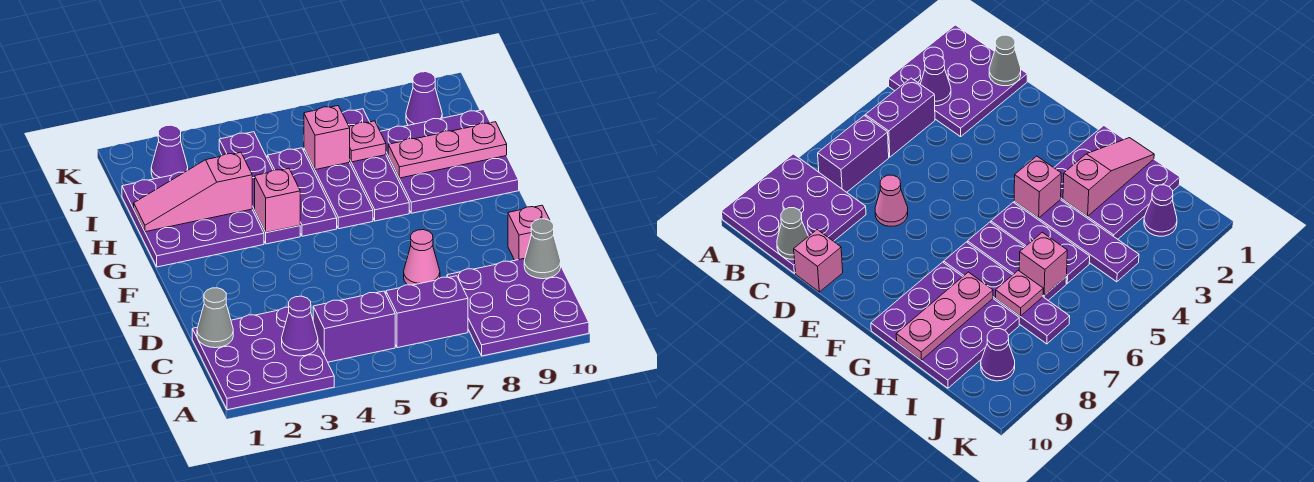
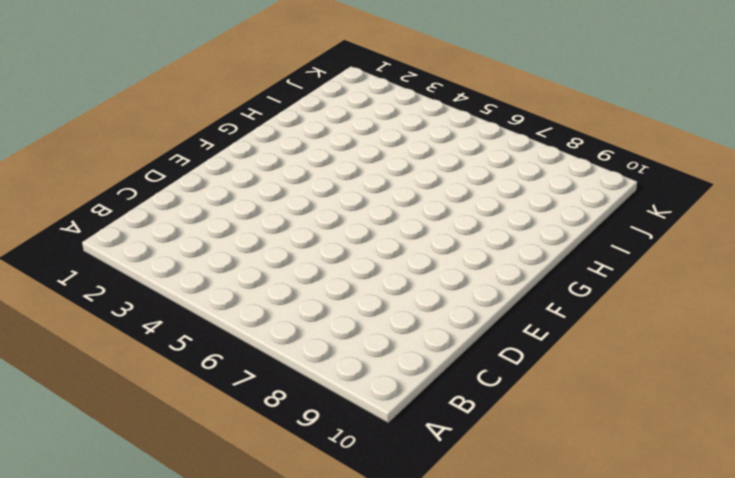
none -> purple plate A1:C3 level 1
none -> purple plate A8:C10 level 1
none -> purple brick B4:B5 level 1

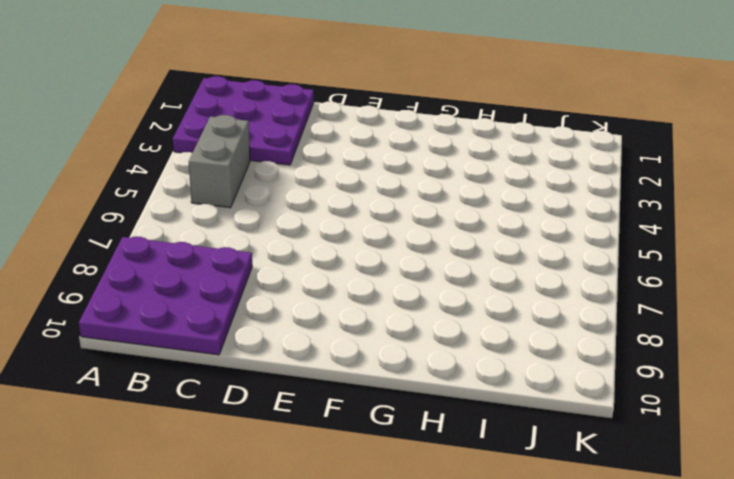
grey brick B4:B5 level 1 -> purple brick B4:B5 level 1
none -> purple brick B6:B7 level 1
none -> pink cone D7 level 1
none -> pink brick D10 level 1

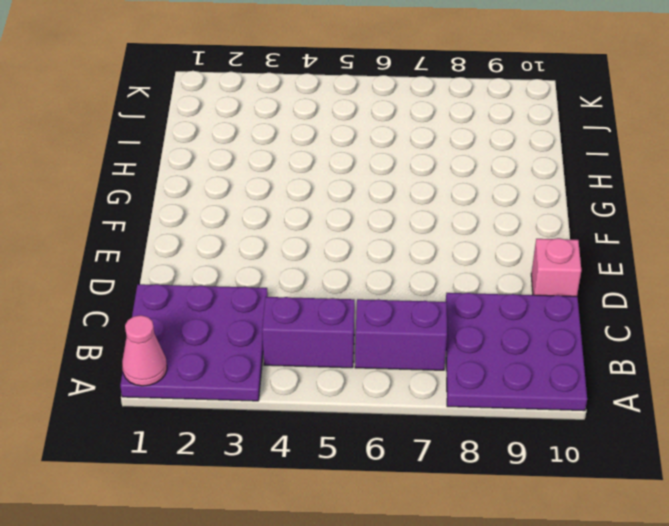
pink cone A1 level 2 -> pink cone D7 level 1
none -> purple plate G1:I3 level 1
none -> purple plate G4:J4 level 1
none -> purple plate G5:I5 level 1

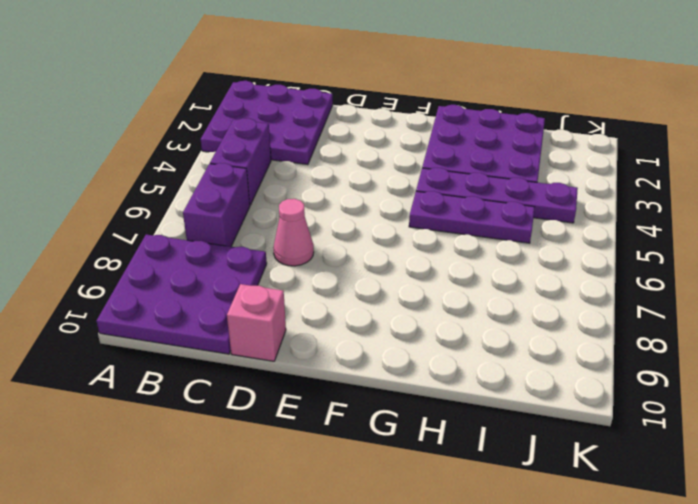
none -> purple plate G6:I6 level 1
none -> purple plate G7:J7 level 1
none -> purple plate G8:I10 level 1

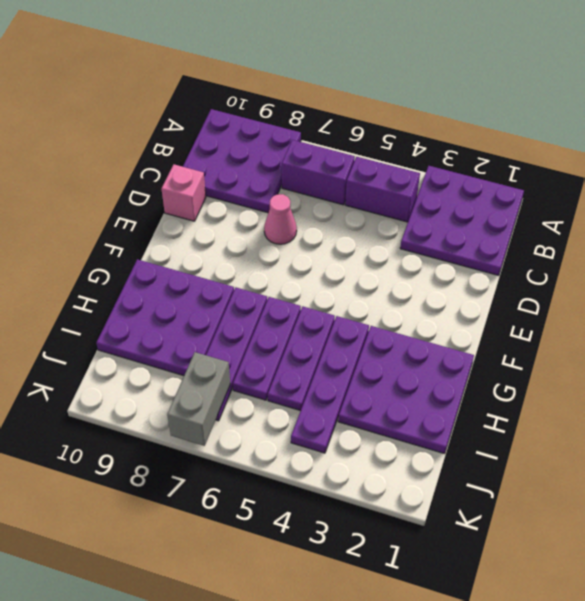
grey brick J7:K7 level 2 -> none
none -> purple cone J2 level 1
none -> purple cone J9 level 1
none -> purple cone B3 level 2

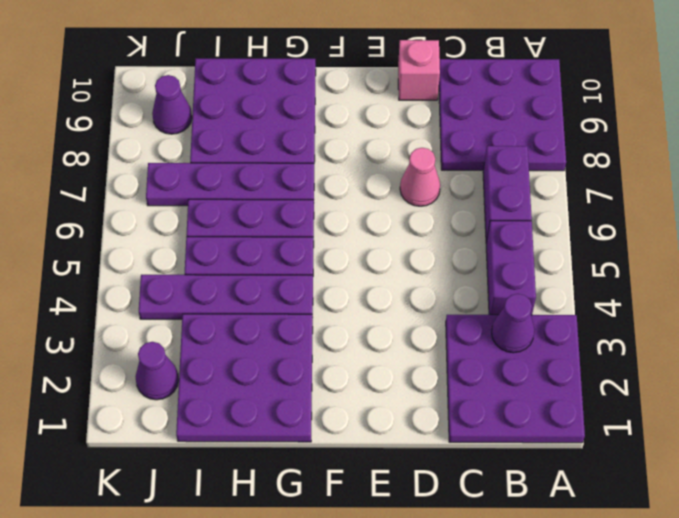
none -> grey cone C1 level 2
none -> grey cone C10 level 2
none -> pink brick G4 level 2

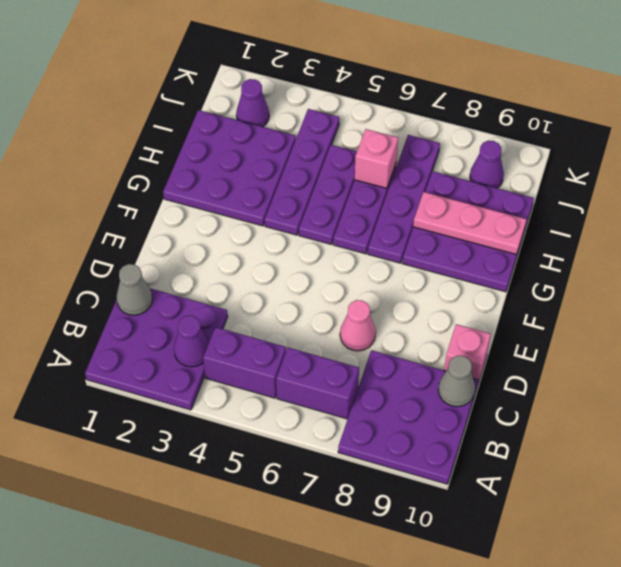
none -> pink brick G4 level 2
none -> pink slope H1:H3 level 2 top 3
none -> pink plate I7 level 2

